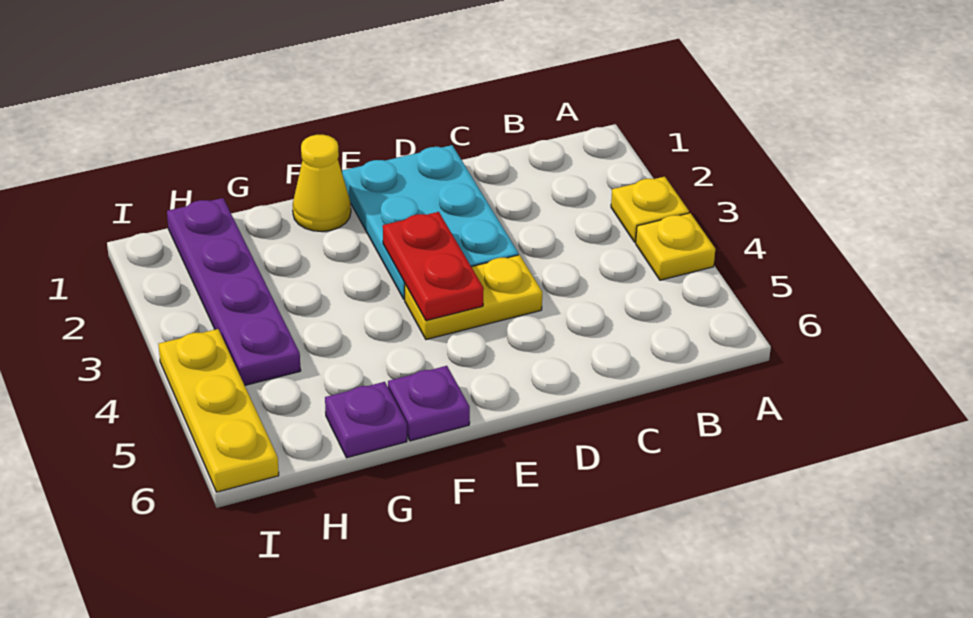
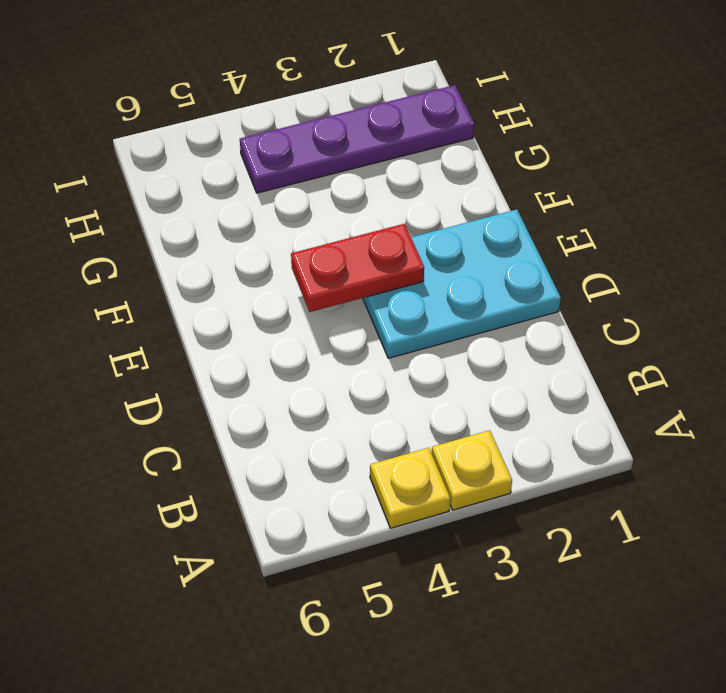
none -> yellow plate D4:E4 level 1
none -> yellow cone F1 level 1

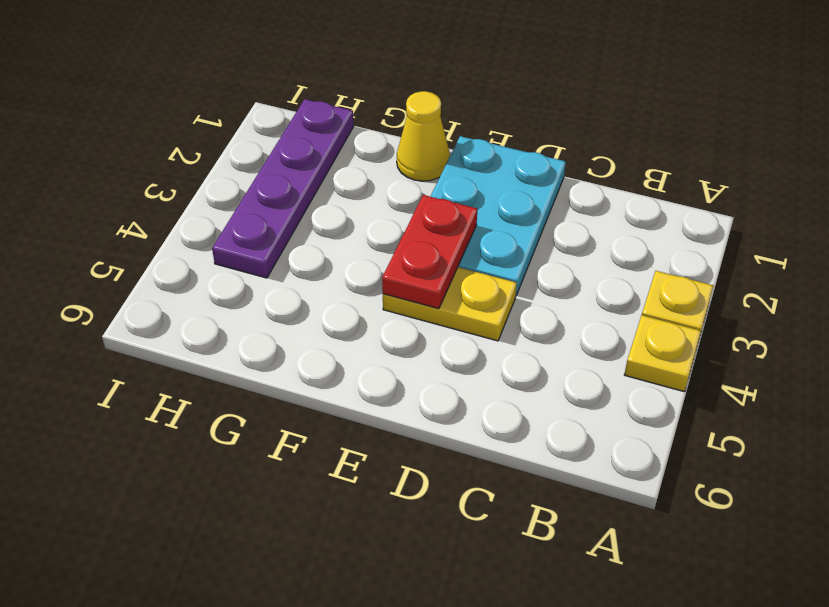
none -> purple plate F6 level 1
none -> purple plate G6 level 1

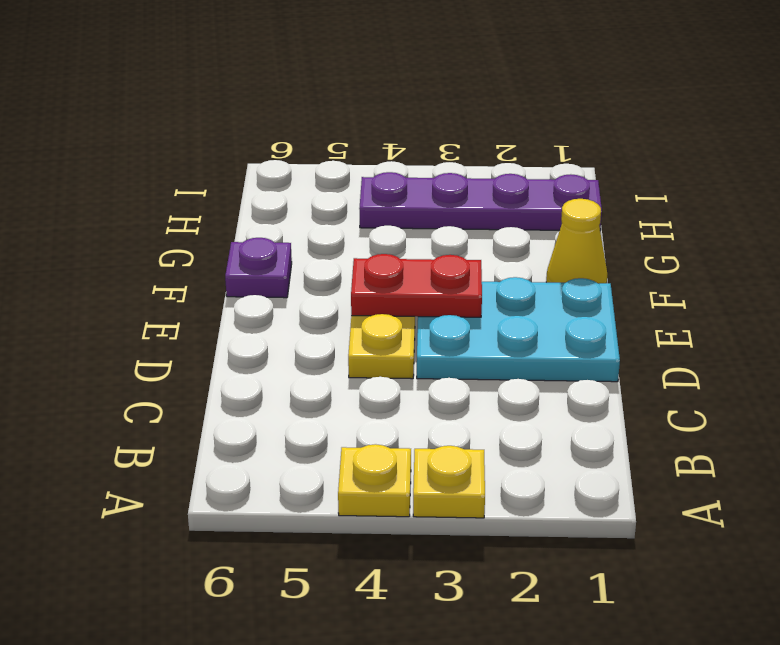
none -> purple plate G6 level 1
none -> yellow plate I4:I6 level 1

